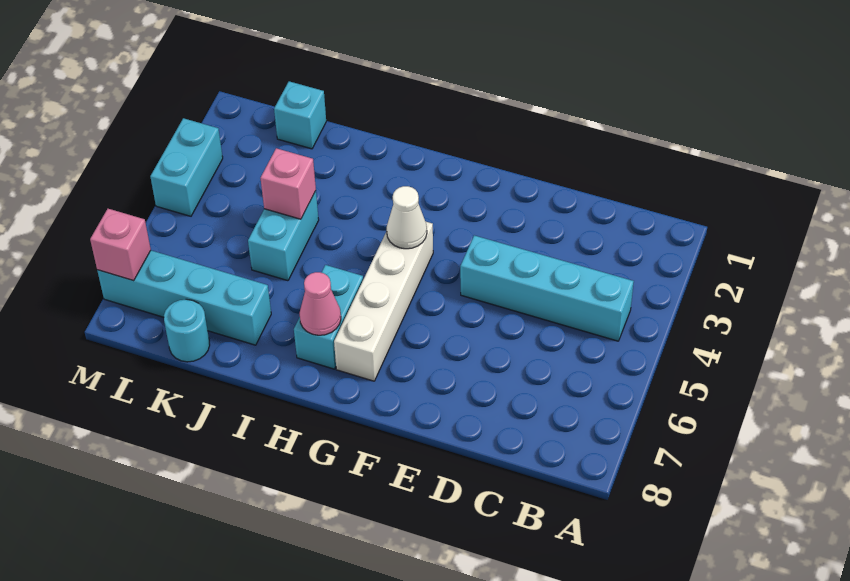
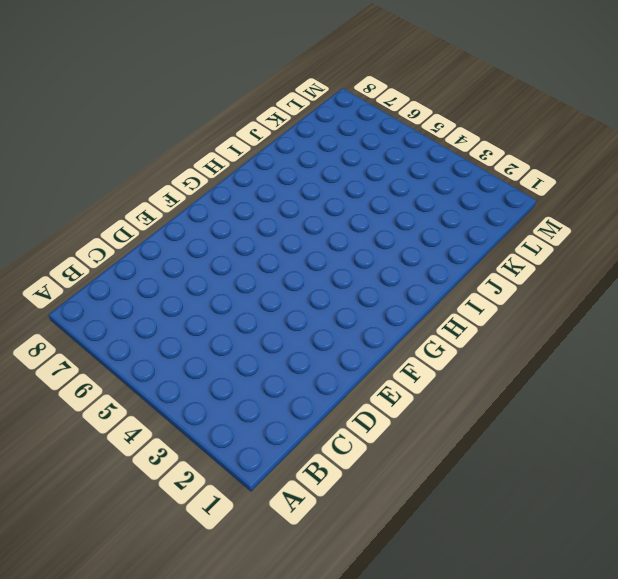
none -> cyan brick B4:E4 level 1
none -> white brick G4:G7 level 1
none -> cyan brick H6:H7 level 1

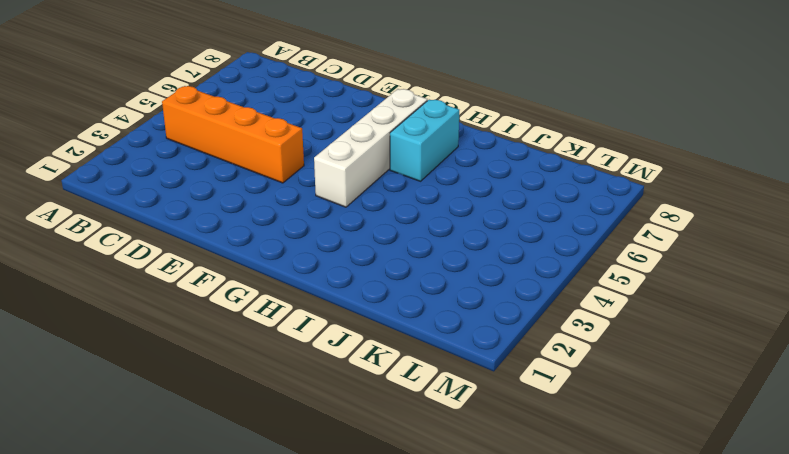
orange brick B4:E4 level 1 -> cyan brick B4:E4 level 1
none -> cyan brick J4:J5 level 1
none -> cyan brick J7:M7 level 1
none -> cyan brick K1 level 1

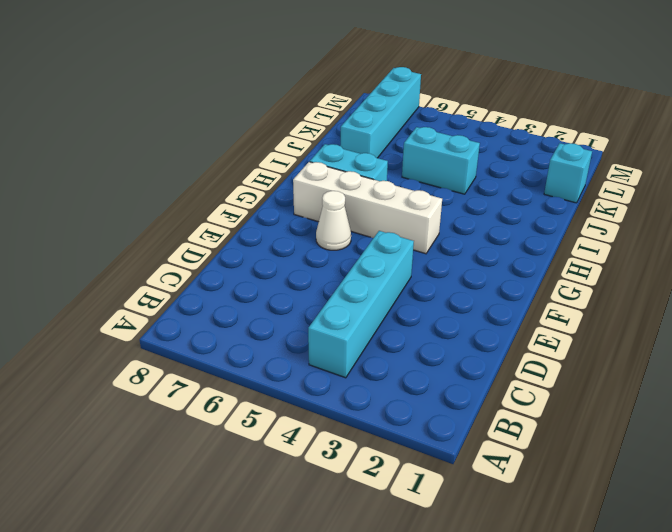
white cone F6 level 1 -> white cone G4 level 2
none -> cyan round brick K8 level 1
none -> cyan brick M3:M4 level 1
none -> pink cone H7 level 2

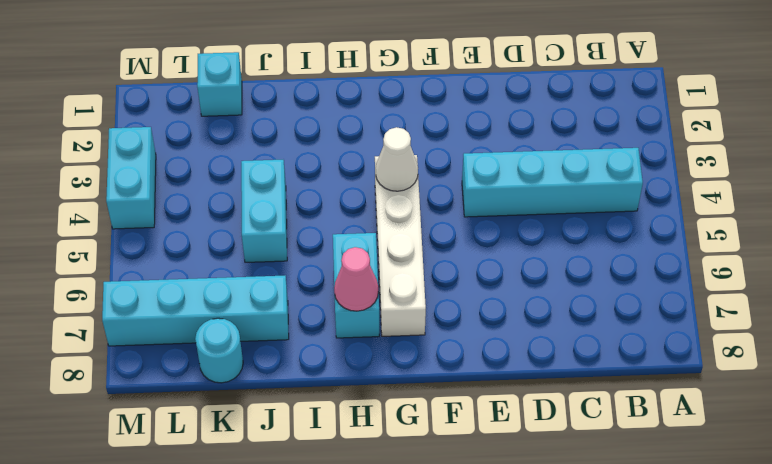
none -> pink brick J4 level 2
none -> pink brick M7 level 2

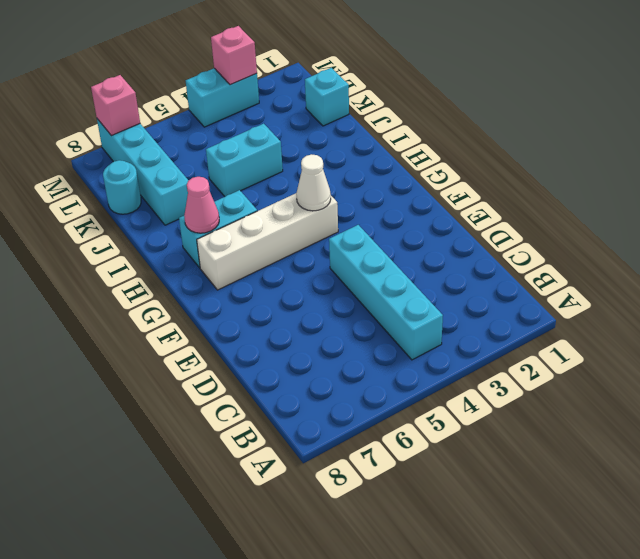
pink brick M3 level 2 -> pink brick J4 level 2

